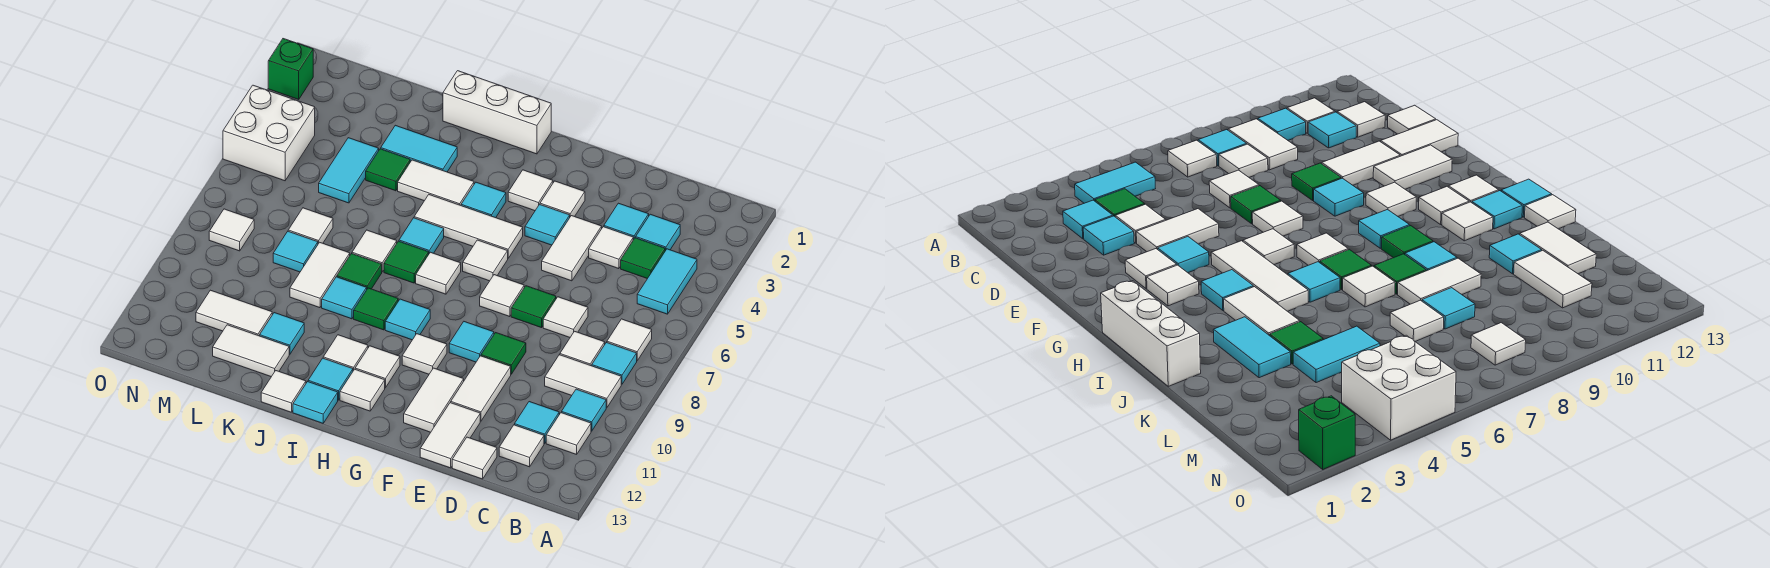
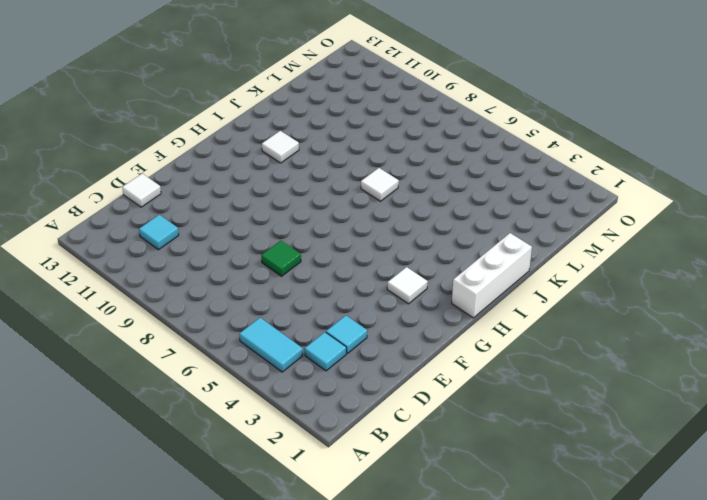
none -> white tile B7 level 1
none -> cyan tile B8 level 1
none -> white tile B9:C9 level 1
none -> cyan tile B10 level 1

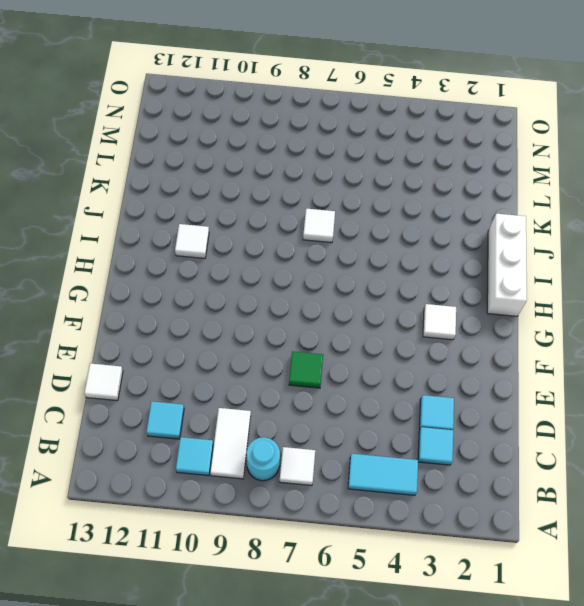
cyan round brick B8 level 1 -> cyan tile B8 level 1
none -> white tile B11 level 1
none -> green tile C4 level 1
none -> white tile C8 level 1
none -> white tile C12 level 1

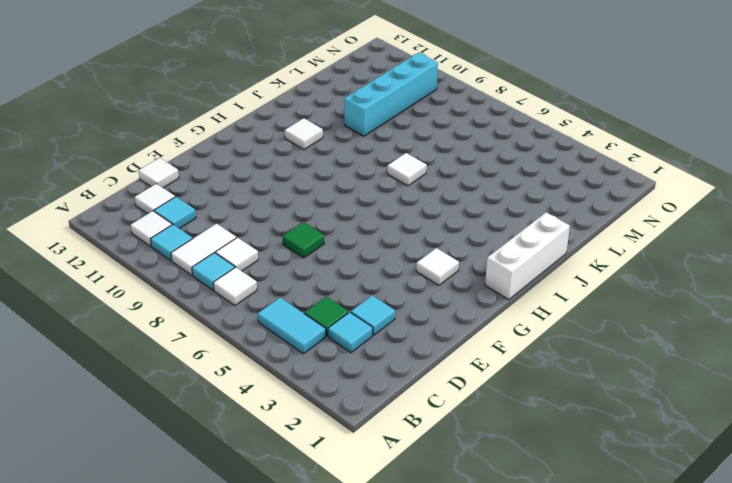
cyan brick K10:N10 level 1 -> none
none -> white tile D4 level 1
none -> white tile D7 level 1
none -> white tile E4:E5 level 1
none -> green tile E9 level 1

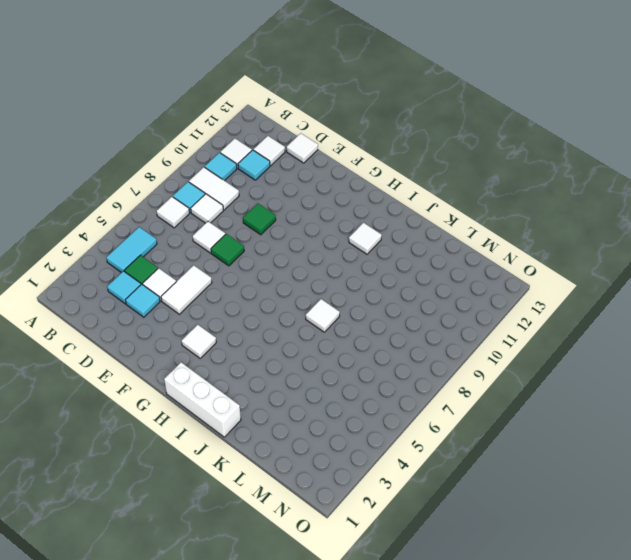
none -> white tile E10:E11 level 1
none -> white tile E12:E13 level 1
none -> white tile F3 level 1
none -> cyan tile F4 level 1

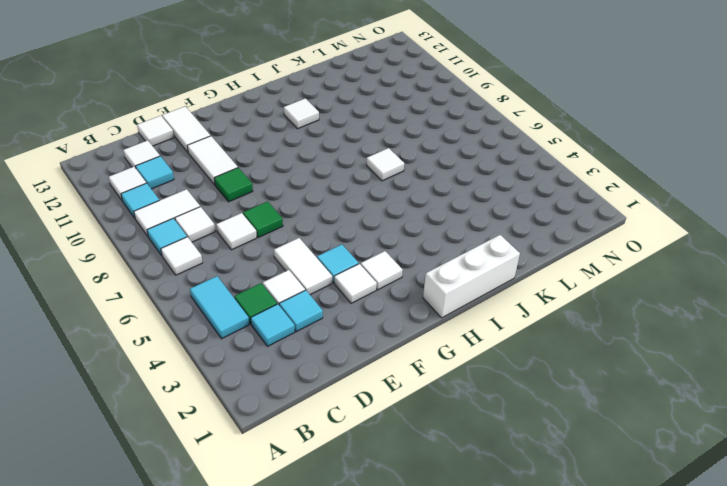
none -> white tile F7 level 1
none -> cyan tile F9 level 1
none -> white tile F11:F12 level 1
none -> white tile G5:I5 level 1

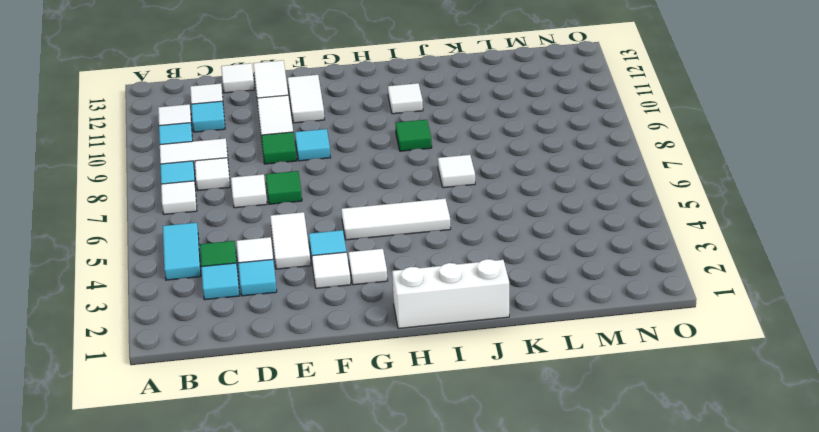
none -> white tile F7 level 1
none -> white tile G6 level 1
none -> white tile G10 level 1
none -> cyan tile H4 level 1

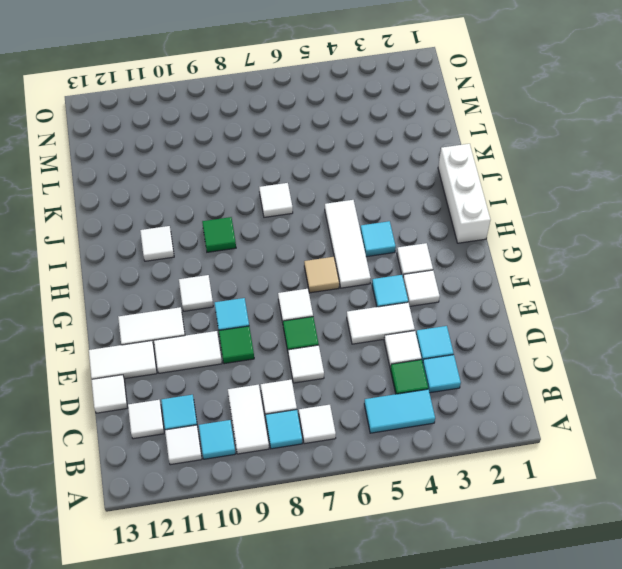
tan tile G6 level 1 -> white tile G6 level 1
none -> white tile H7 level 1
none -> cyan tile H9 level 1
none -> white tile H11 level 1
none -> white tile H12 level 1

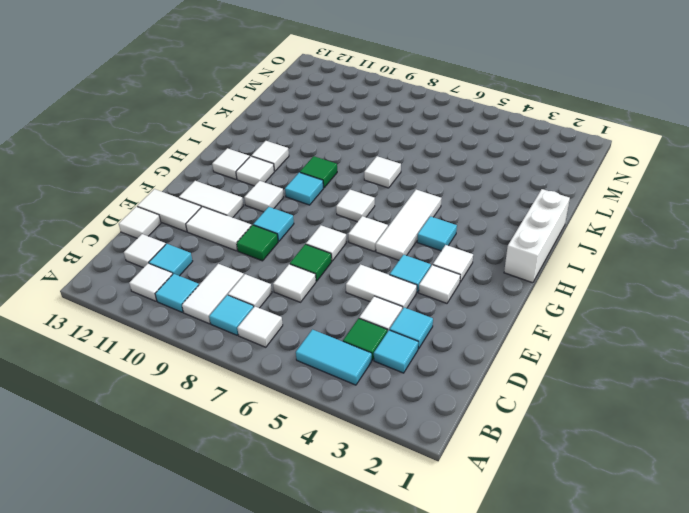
none -> white tile I4:J4 level 1
none -> cyan tile I6 level 1
none -> green tile I7 level 1
none -> cyan tile I12 level 1

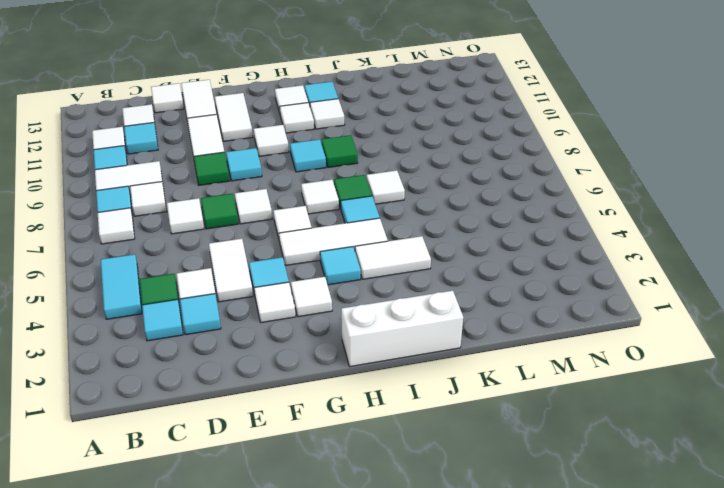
none -> cyan tile I13 level 1
none -> cyan tile J3:K3 level 1
none -> green tile J8 level 1
none -> cyan tile J9 level 1

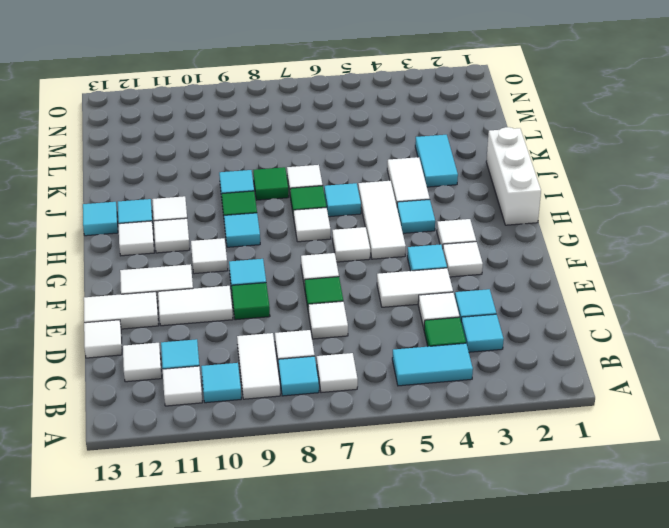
none -> white tile J13 level 1
none -> green tile K4 level 1
none -> white tile K8:K9 level 1
none -> cyan tile K11 level 1

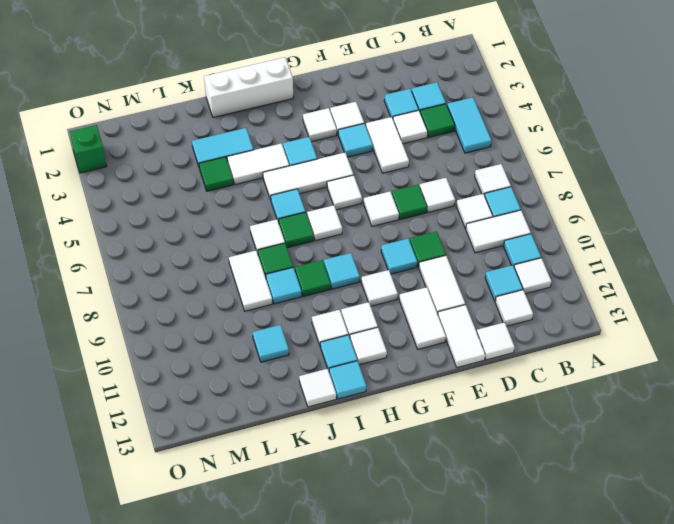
none -> white tile K12:L12 level 1
none -> cyan tile L4:L5 level 1
none -> white tile L7 level 1
none -> cyan tile L8 level 1

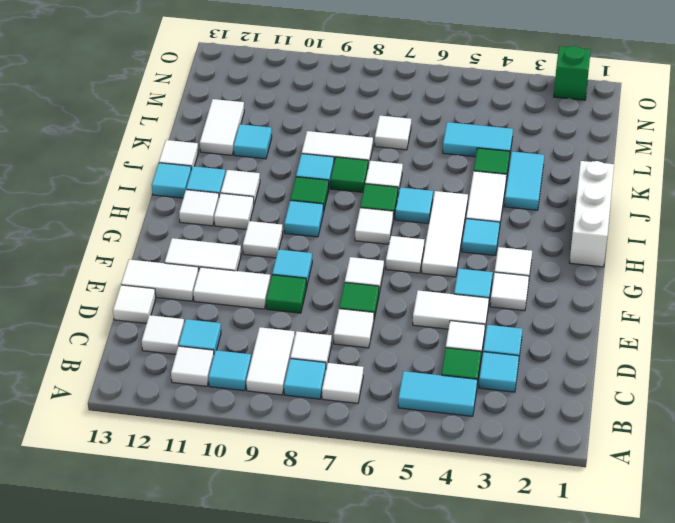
none -> cyan tile L8 level 1
none -> white tile L11:M11 level 1
none -> white brick N4:O5 level 1
none -> white tile N8 level 1

